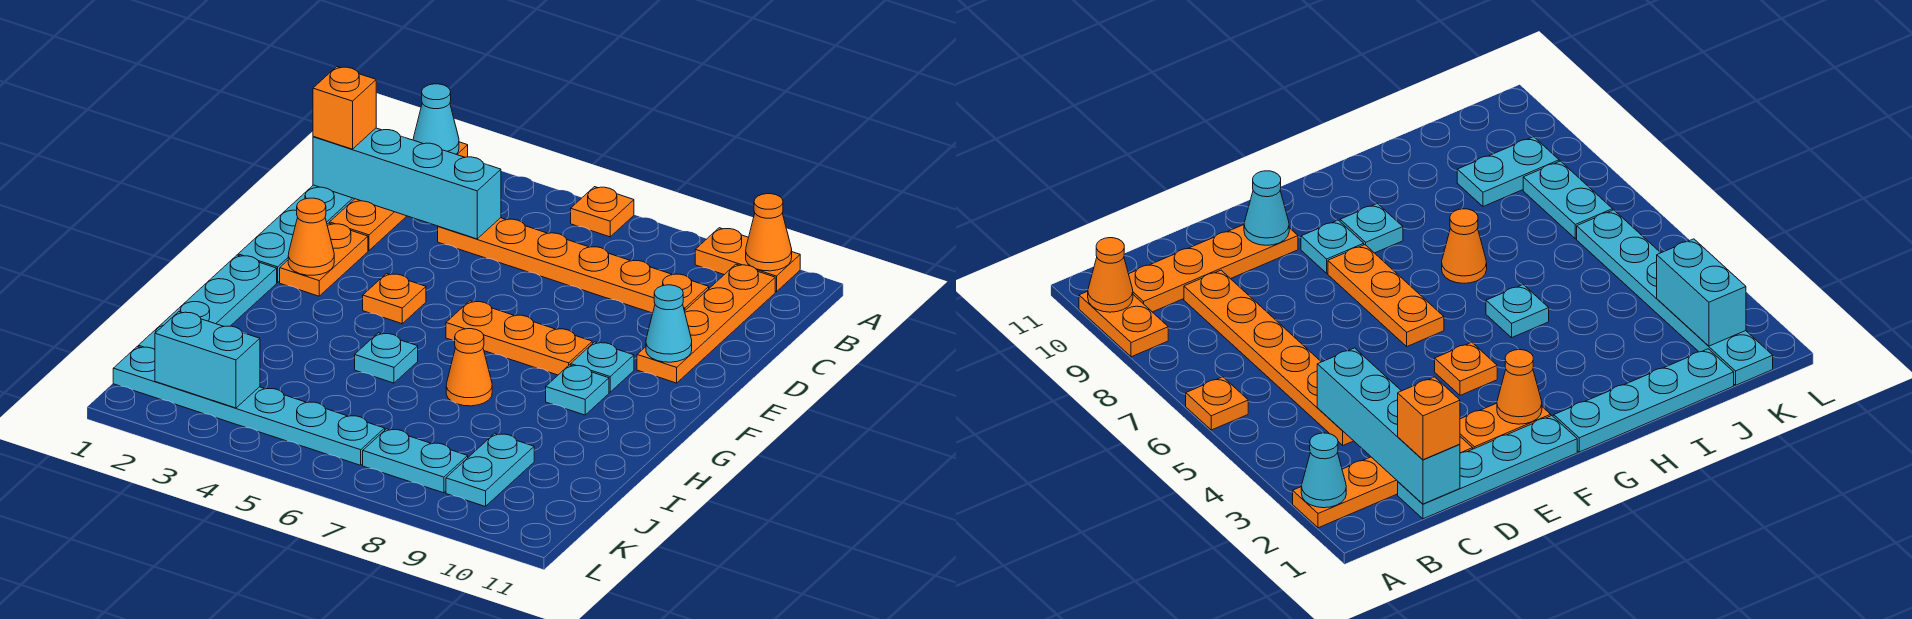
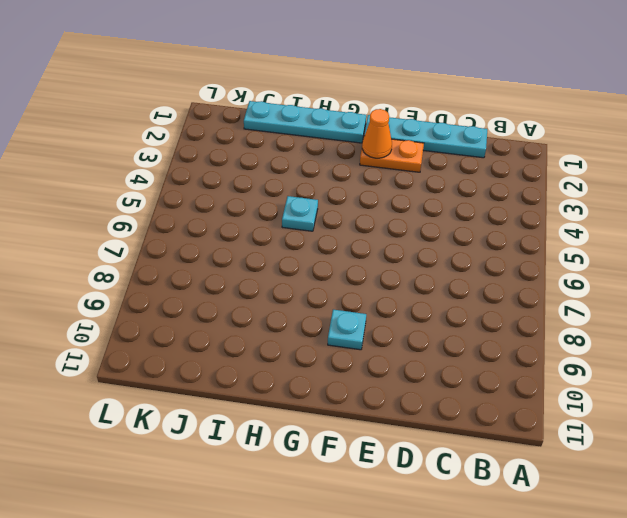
none -> orange plate A2:D2 level 1
none -> orange plate A6 level 1
none -> orange plate A9:A10 level 1

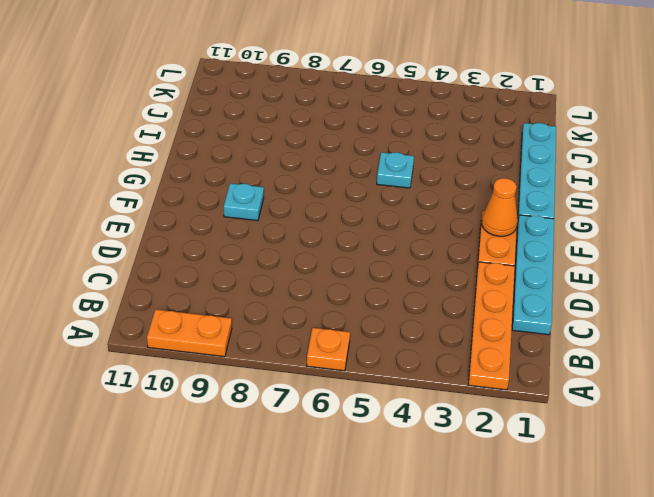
none -> orange plate B10:E10 level 1
none -> orange plate C4:C9 level 1
none -> orange plate F4 level 1

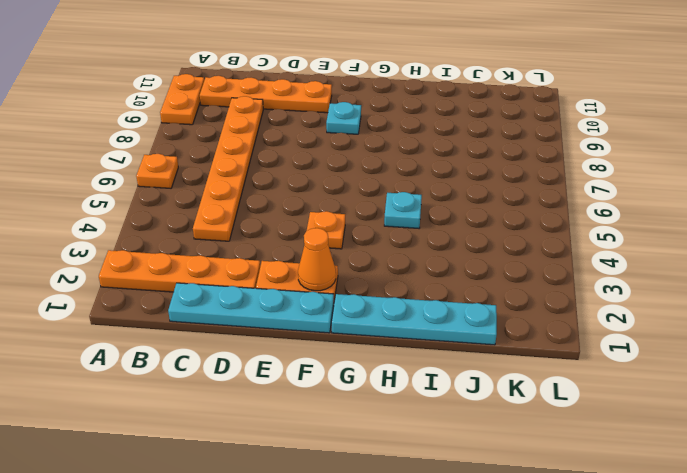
none -> orange plate F6:F8 level 1
none -> cyan plate G9 level 1
none -> orange cone H7 level 1

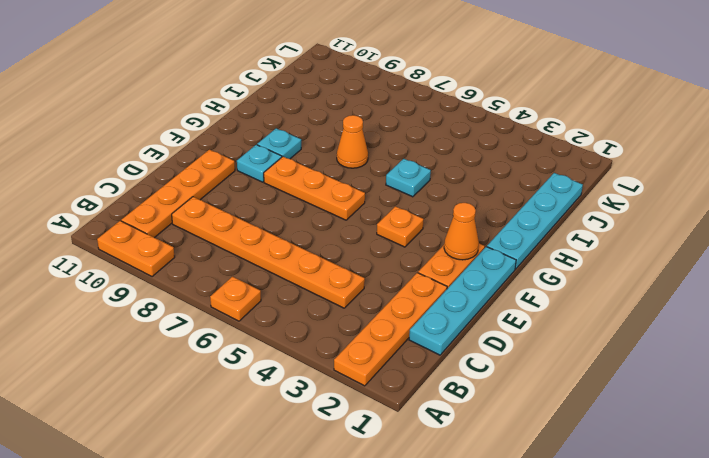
none -> cyan plate J9:K9 level 1
none -> cyan plate K1:K6 level 1
none -> cyan plate K7:K8 level 1

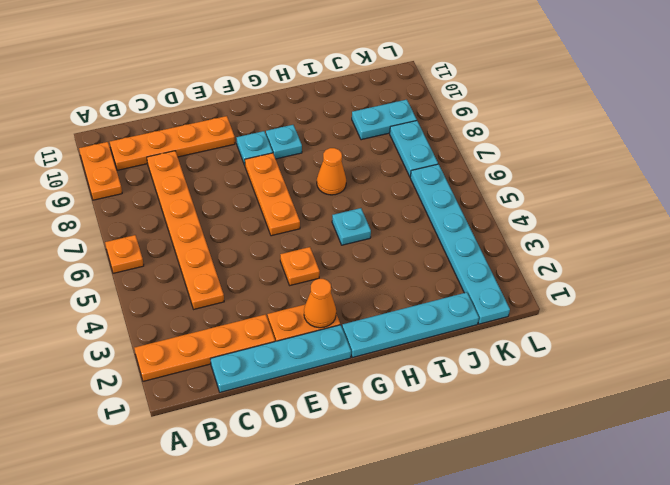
none -> cyan cone A2 level 2
none -> orange cone A10 level 2
none -> cyan brick C1:C4 level 2

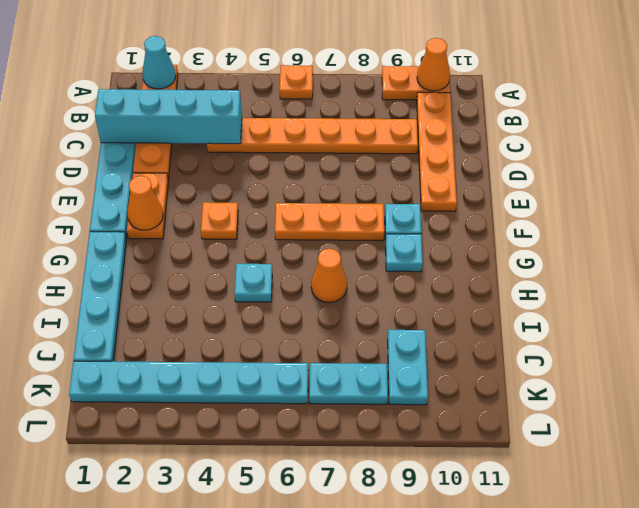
none -> cyan cone E10 level 2
none -> cyan brick K2:K3 level 2
none -> orange brick C1 level 3

